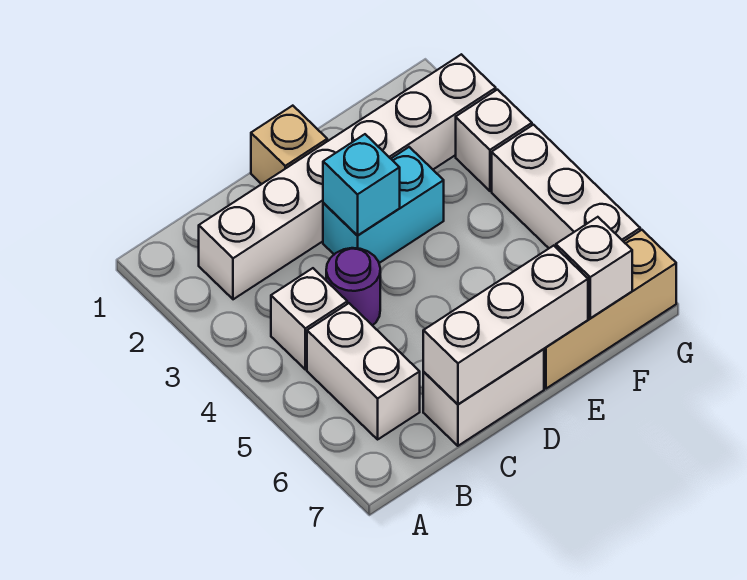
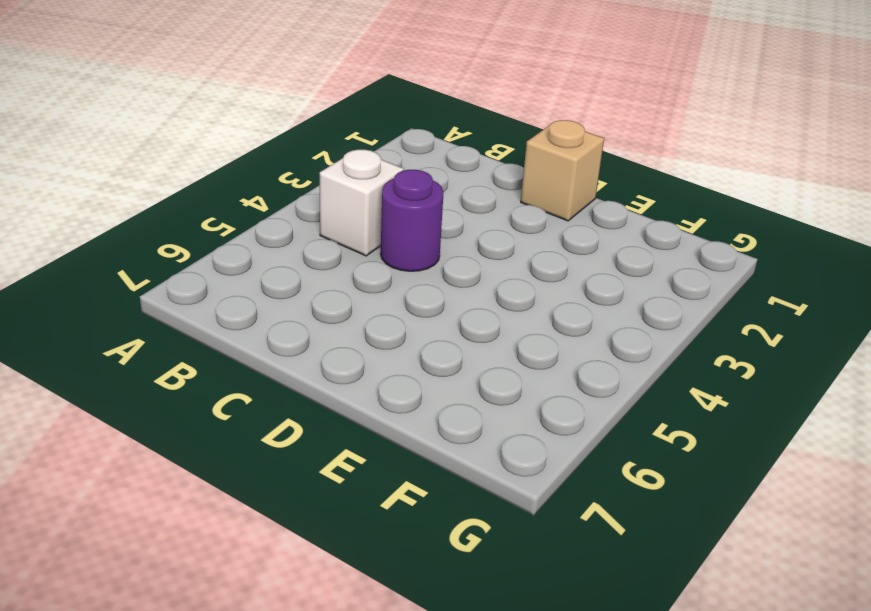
none -> white brick B2:G2 level 1
none -> white brick B5:B6 level 1
none -> white brick C7:D7 level 1

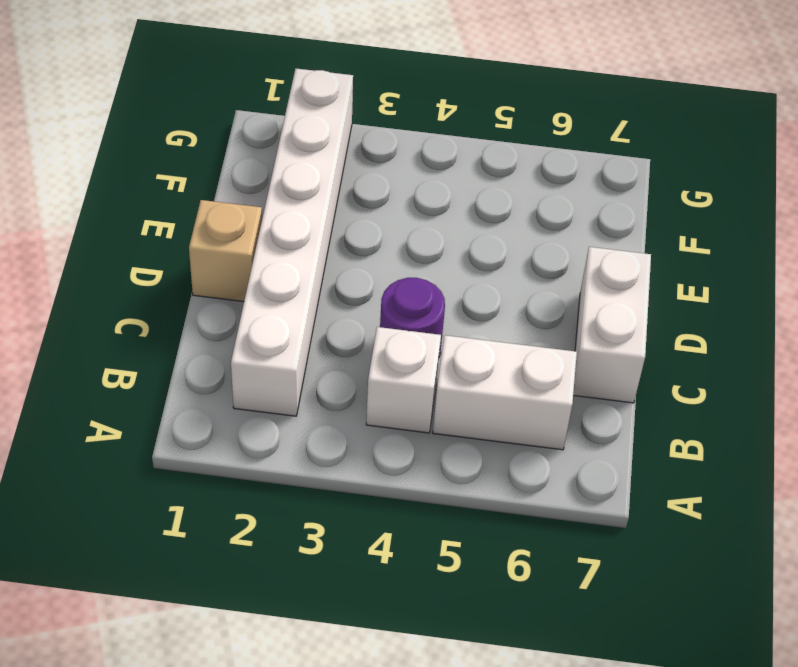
none -> cyan brick D3:E3 level 1
none -> tan brick E7:G7 level 1
none -> white brick G3 level 1

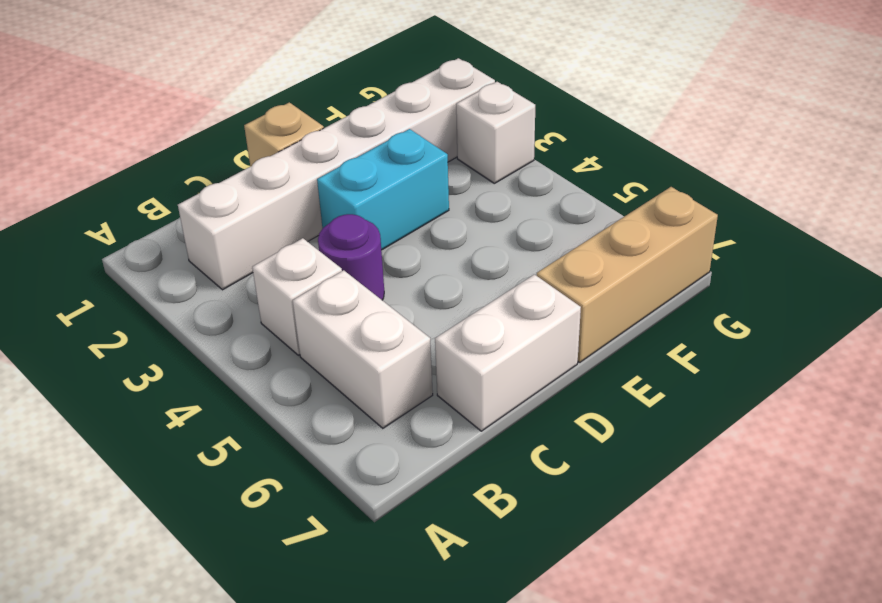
none -> white brick G4:G6 level 1
none -> white brick C7:E7 level 2
none -> cyan brick D3 level 2

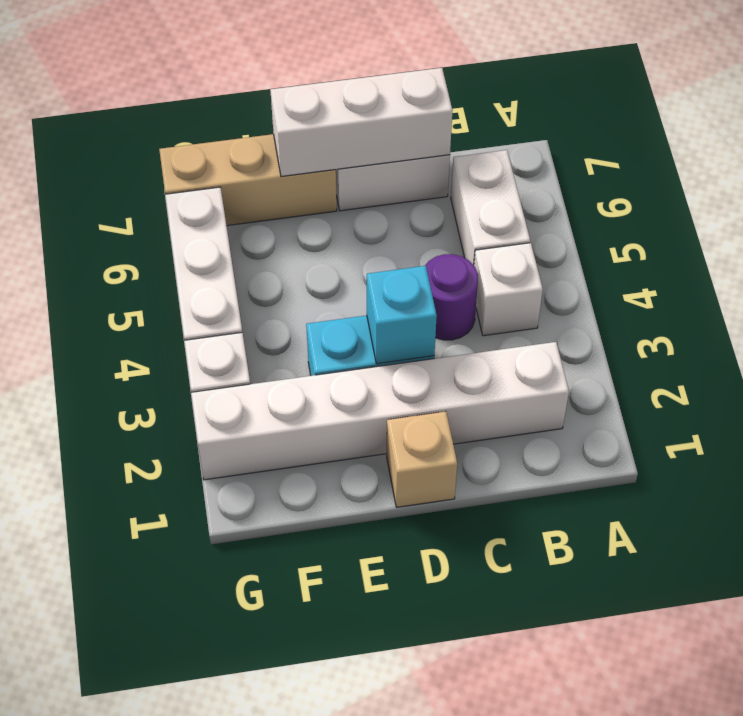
none -> white brick F7 level 2

